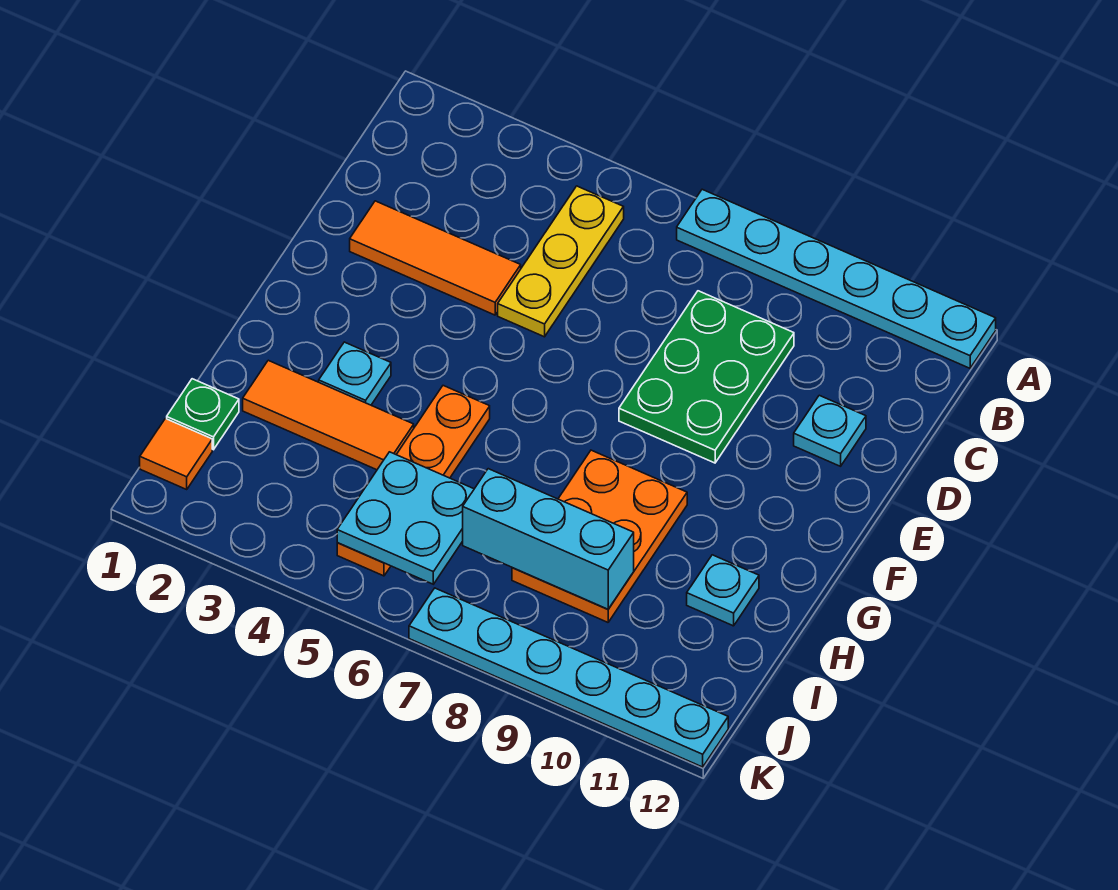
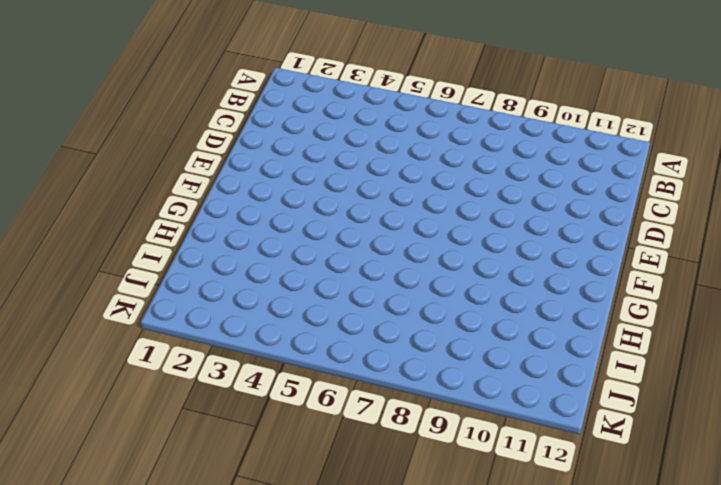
none -> cyan plate A7:A12 level 1
none -> yellow plate B5:D5 level 1
none -> green plate C8:E9 level 1

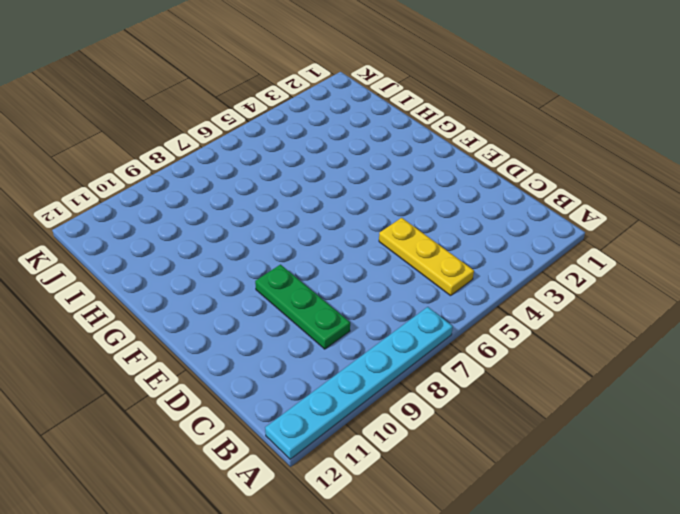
green plate C9:E9 level 1 -> green plate C8:E9 level 1
none -> orange tile D2:D4 level 1
none -> cyan plate D11 level 1
none -> cyan plate G3 level 1

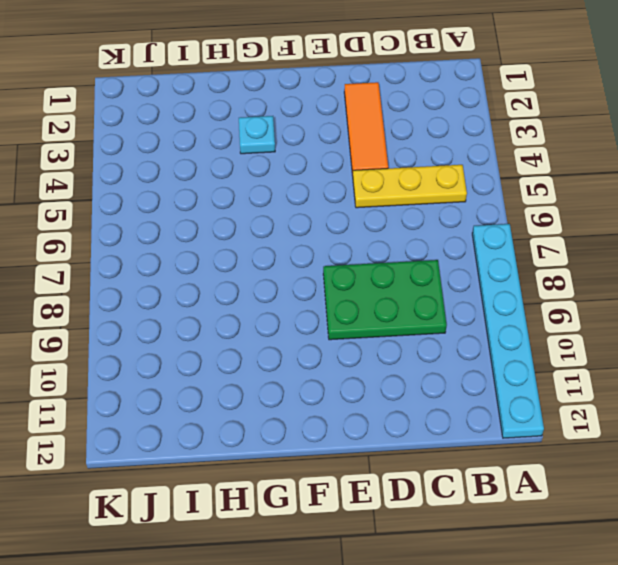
none -> cyan plate D11 level 1
none -> orange plate G5:J5 level 1
none -> orange plate G8:I9 level 1

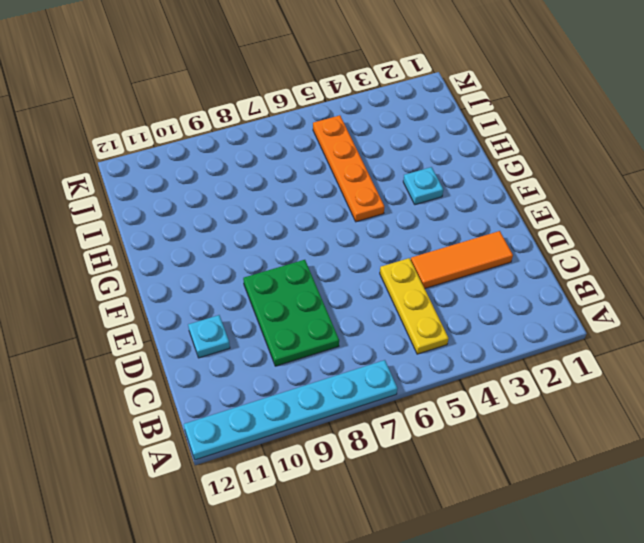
none -> orange plate G8:I9 level 1
none -> orange tile H2:H4 level 1
none -> cyan plate H11 level 1

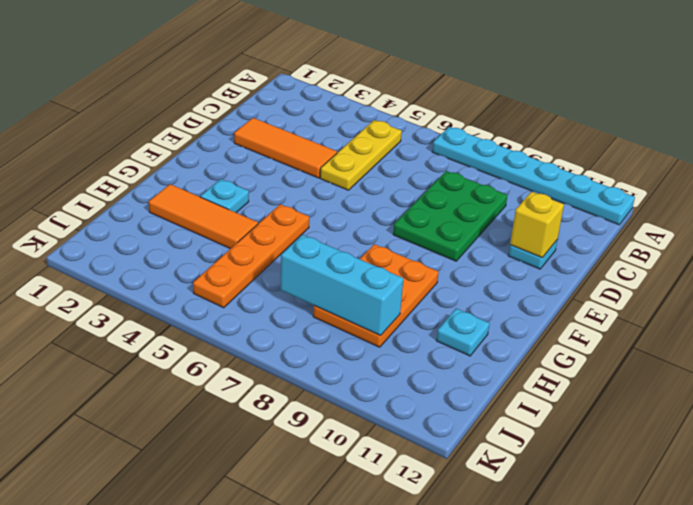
yellow brick D11 level 2 -> none
none -> green plate I1 level 1
none -> orange tile J1 level 1
none -> cyan plate K7:K12 level 1

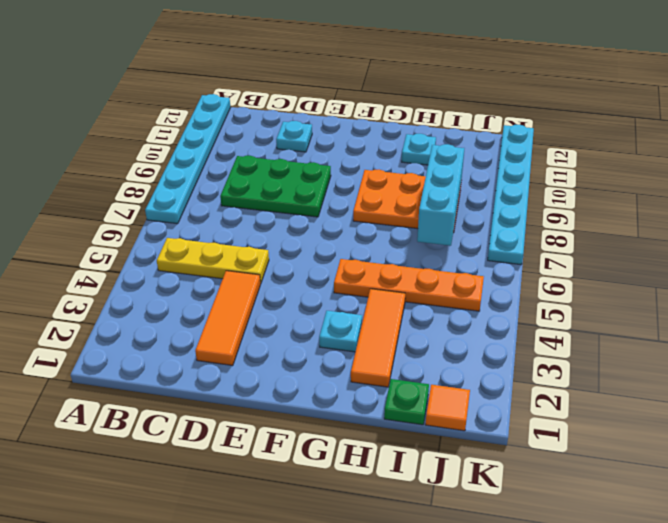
none -> cyan plate I5:J6 level 2

